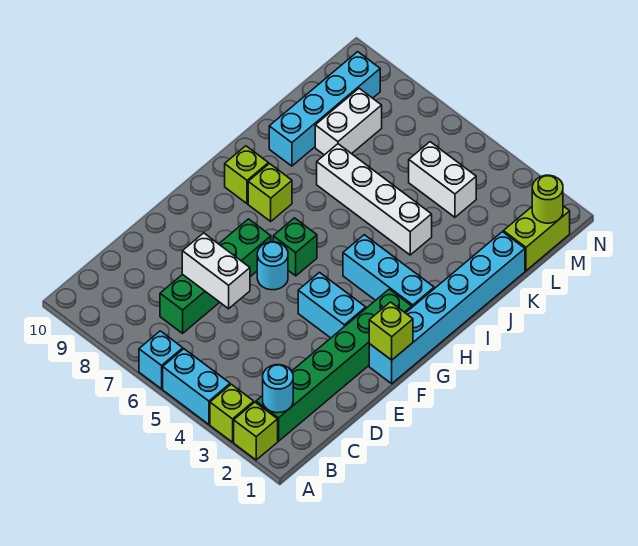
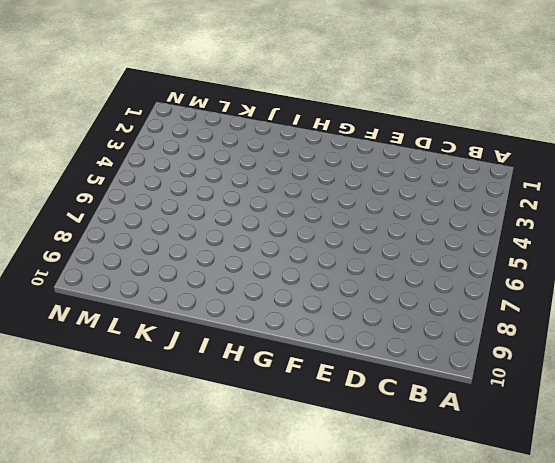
none -> lime brick A2 level 1
none -> lime brick A3 level 1
none -> cyan brick A4:A5 level 1

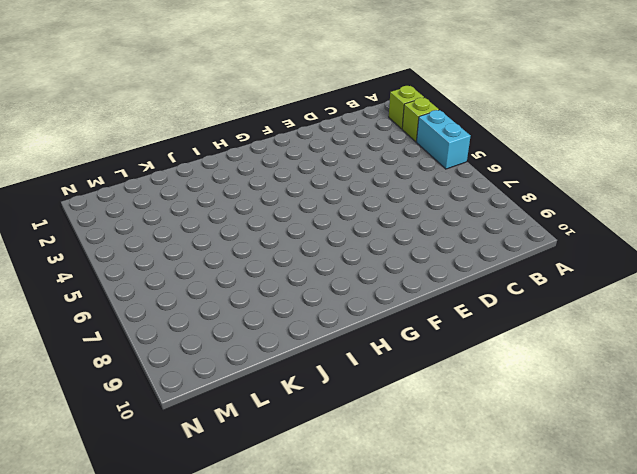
none -> cyan brick A6 level 1
none -> green brick B2:G2 level 1
none -> green brick C7:F7 level 1

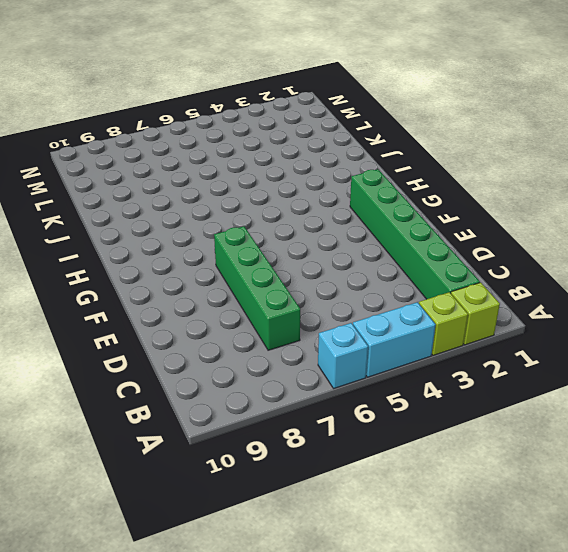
none -> cyan brick F1:K1 level 1
none -> cyan brick F3:F4 level 1
none -> cyan round brick F6 level 1

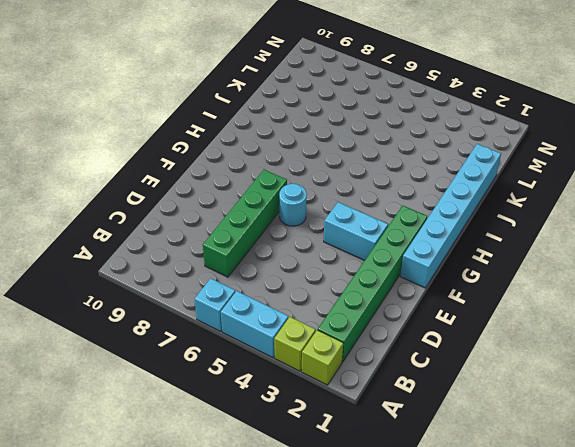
none -> green brick G6 level 1
none -> cyan brick H2:H4 level 1
none -> lime brick H8 level 1

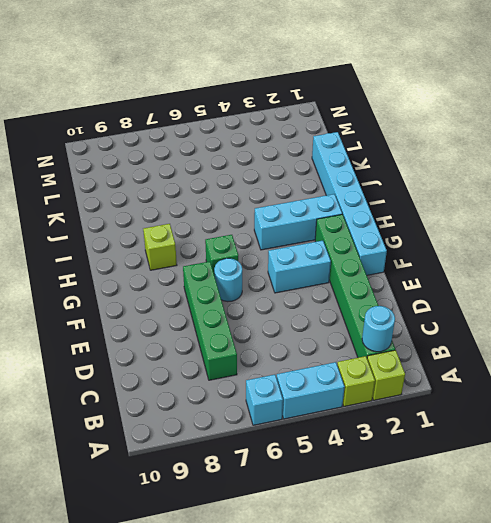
none -> lime brick H9 level 1
none -> white brick J4:J7 level 1
none -> cyan brick J9:M9 level 1

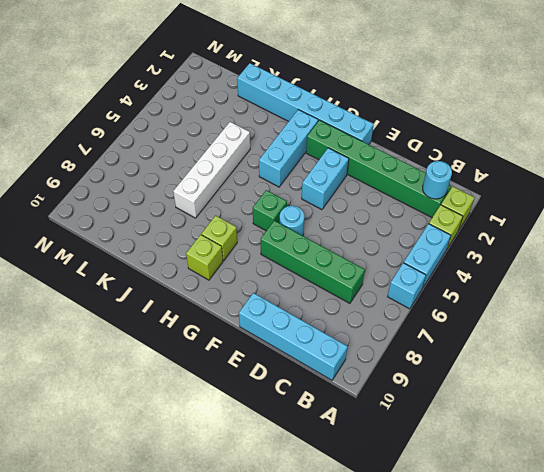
cyan brick B10:E10 level 1 -> cyan brick J9:M9 level 1
none -> white brick K8:L8 level 1
none -> lime brick L1:M1 level 1
none -> white brick L4:L5 level 1

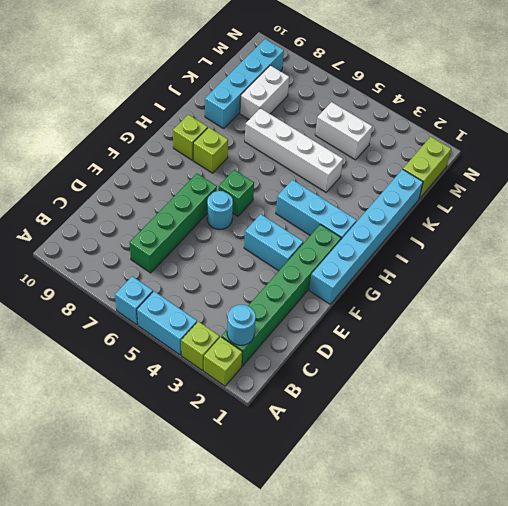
none -> white brick D6:D7 level 2
none -> lime brick F1 level 2
none -> lime round brick M1 level 2

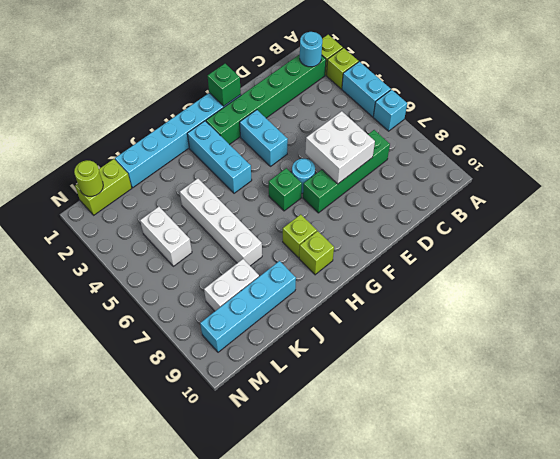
white brick D6:E7 level 2 -> white brick D6:D7 level 2
green brick F1 level 2 -> lime brick F1 level 2

